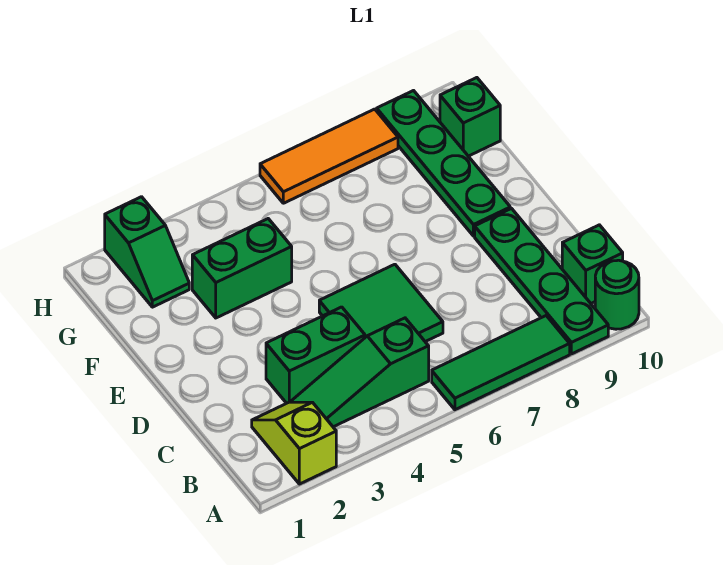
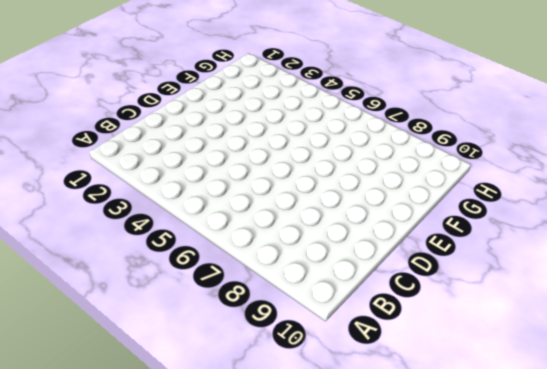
none -> lime slope A2:B2 level 1 top A
none -> green tile A6:A8 level 1
none -> green plate A9:D9 level 1

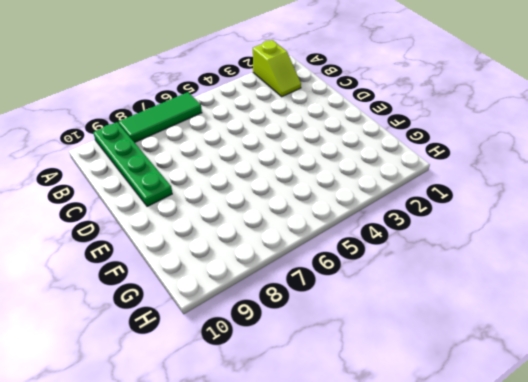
none -> green round brick A10 level 1
none -> green slope B3:B5 level 1 top 5
none -> green brick B10 level 1

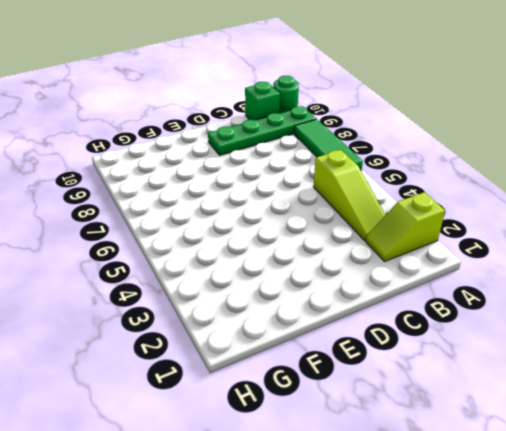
lime slope B3:B5 level 1 top 5 -> green slope B3:B5 level 1 top 5
none -> green brick C3:C4 level 1
none -> green tile C5:D6 level 1
none -> green plate E9:H9 level 1

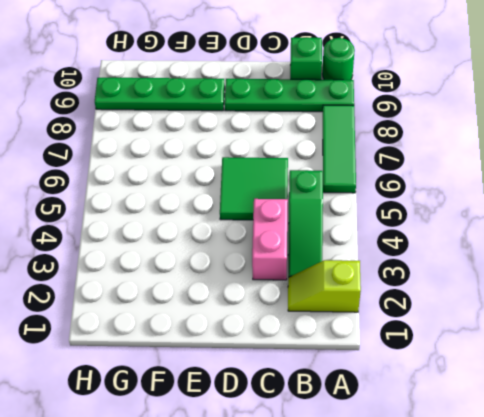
pink brick C3:C4 level 1 -> green brick C3:C4 level 1
none -> green brick F3:F4 level 1
none -> green slope G2:H2 level 1 top H
none -> green brick G10 level 1

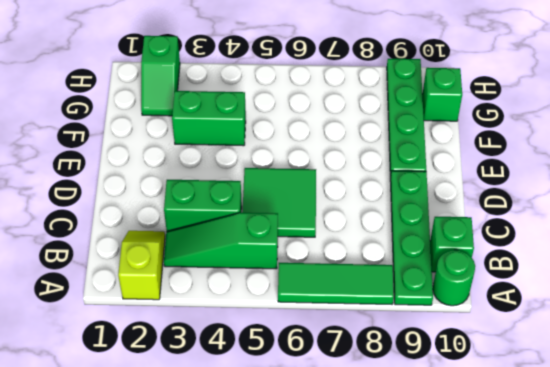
none -> orange tile H6:H8 level 1

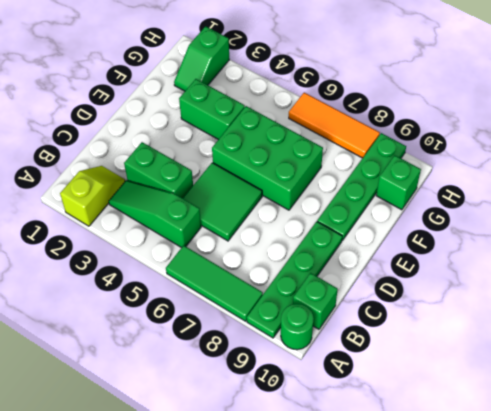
green brick E5:F7 level 1 -> none

